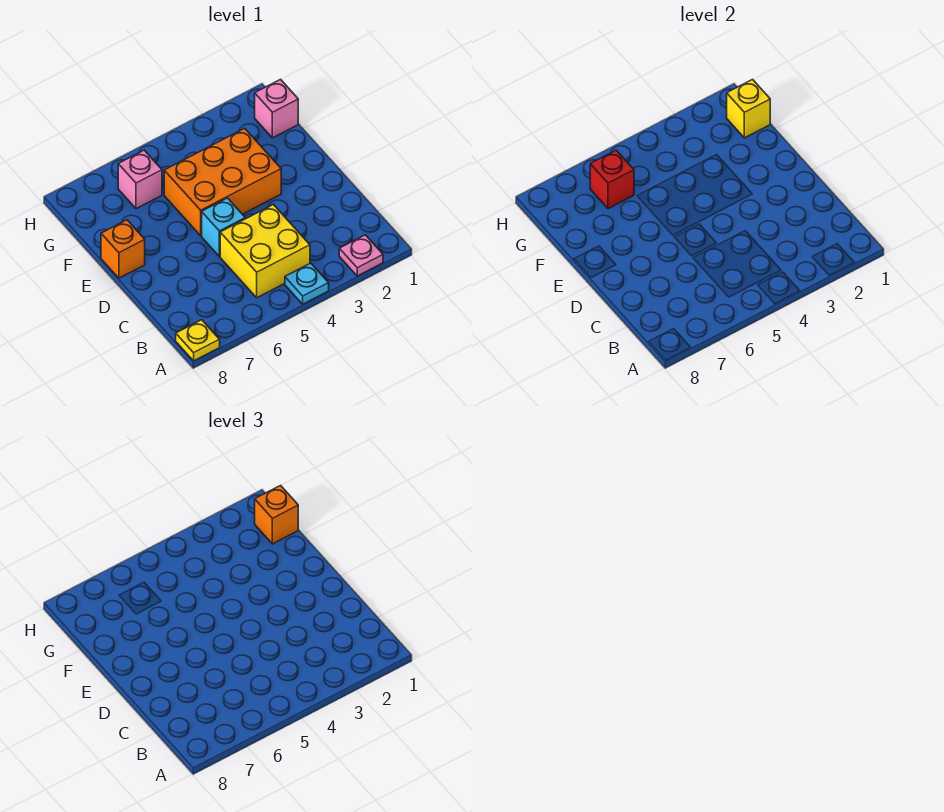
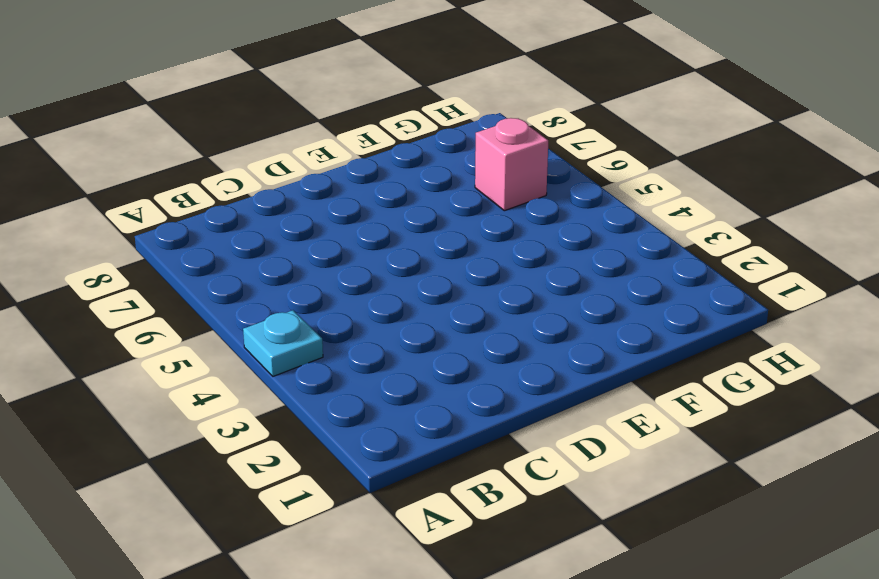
none -> pink plate A2 level 1
none -> yellow plate A8 level 1
none -> yellow brick B4:C5 level 1

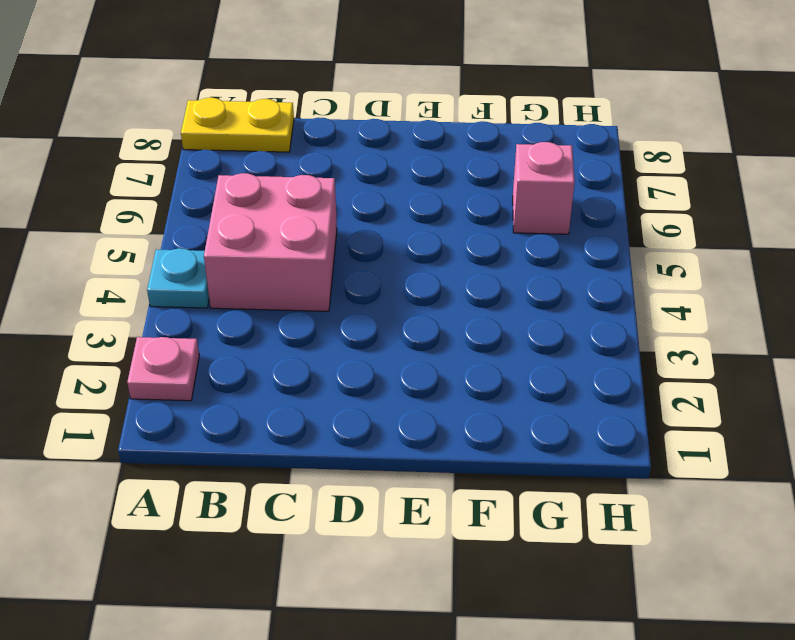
yellow plate A8:B8 level 1 -> yellow plate A8 level 1
pink brick B4:C5 level 1 -> yellow brick B4:C5 level 1
none -> cyan brick D5 level 1
none -> orange brick E3:F5 level 1
none -> orange brick E8 level 1

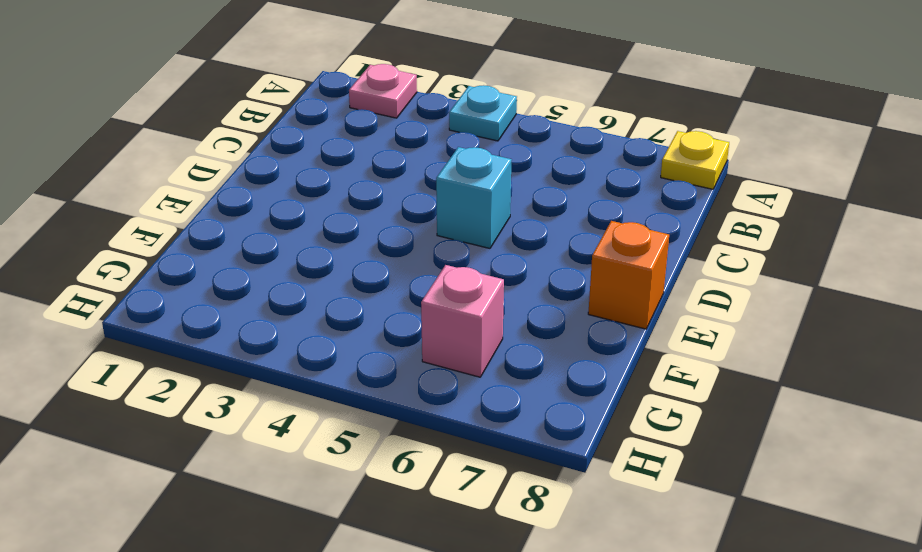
none -> yellow brick B4:C5 level 1
none -> orange brick E3:F5 level 1
none -> pink brick G1 level 1

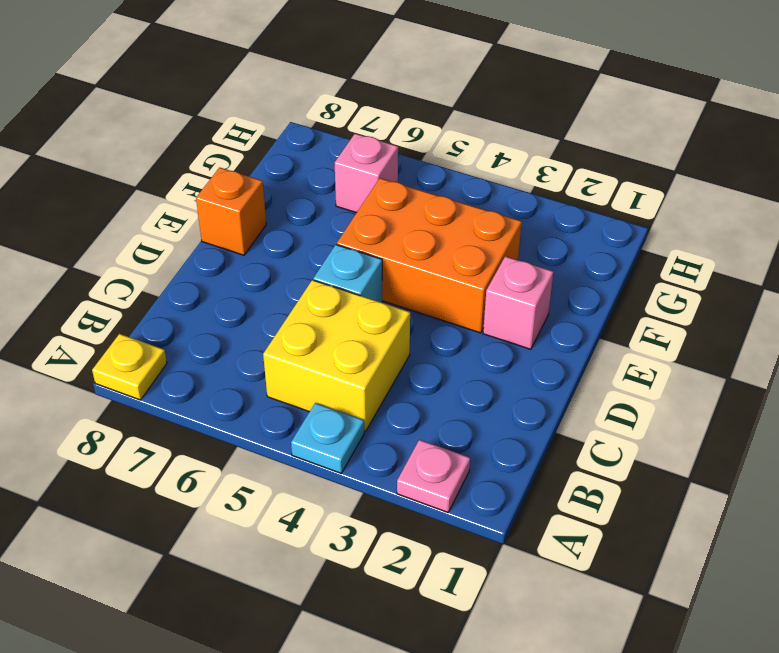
pink brick E2 level 1 -> pink brick G1 level 1
none -> yellow brick G1 level 2
none -> red brick G6 level 2
none -> orange brick G1 level 3

